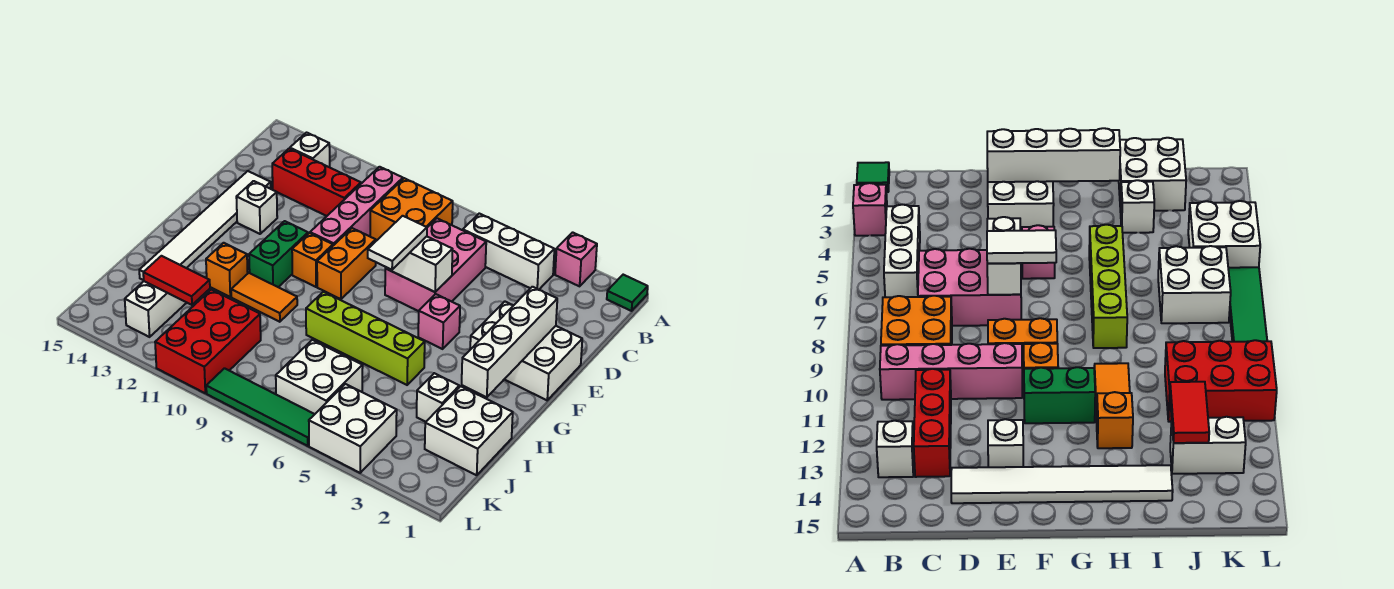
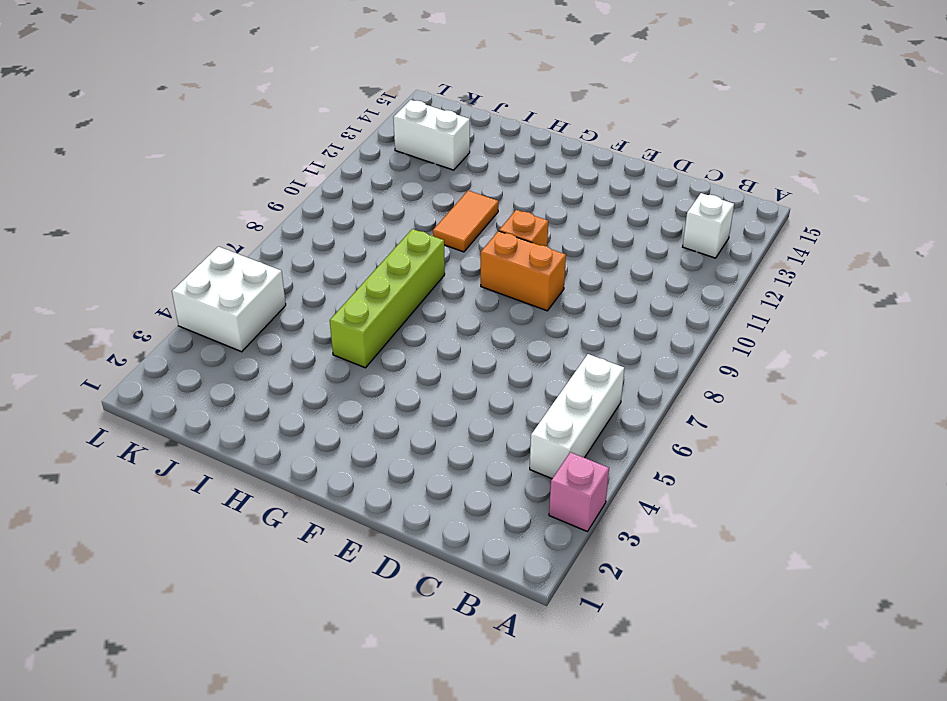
none -> green tile A1 level 1
none -> orange brick B8:C9 level 1
none -> pink brick B10:E10 level 1

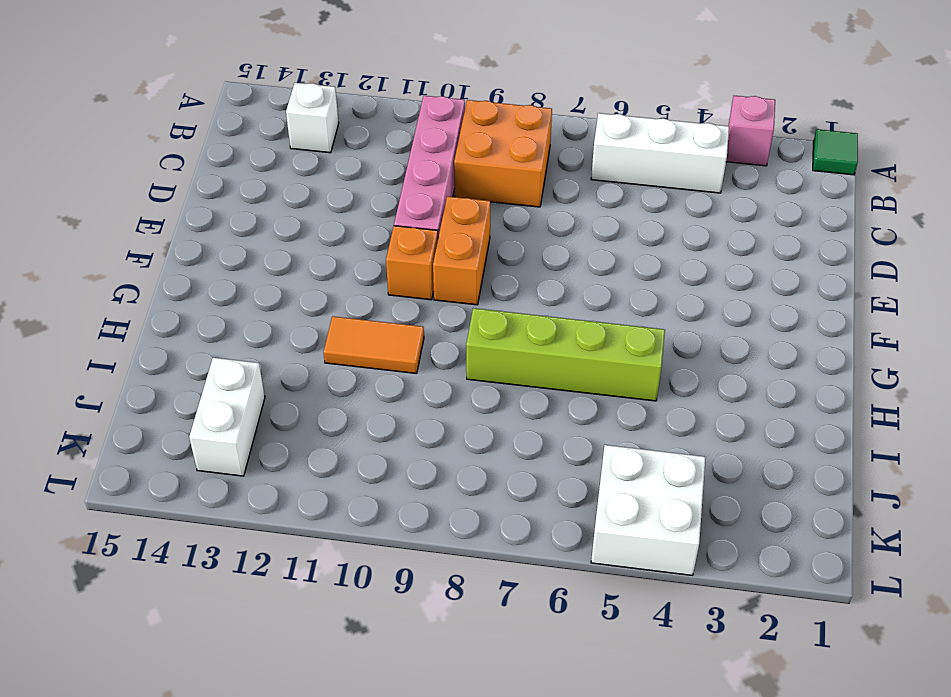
none -> pink brick C6:E7 level 1
none -> red brick C11:C13 level 1
none -> white tile D14:I14 level 1

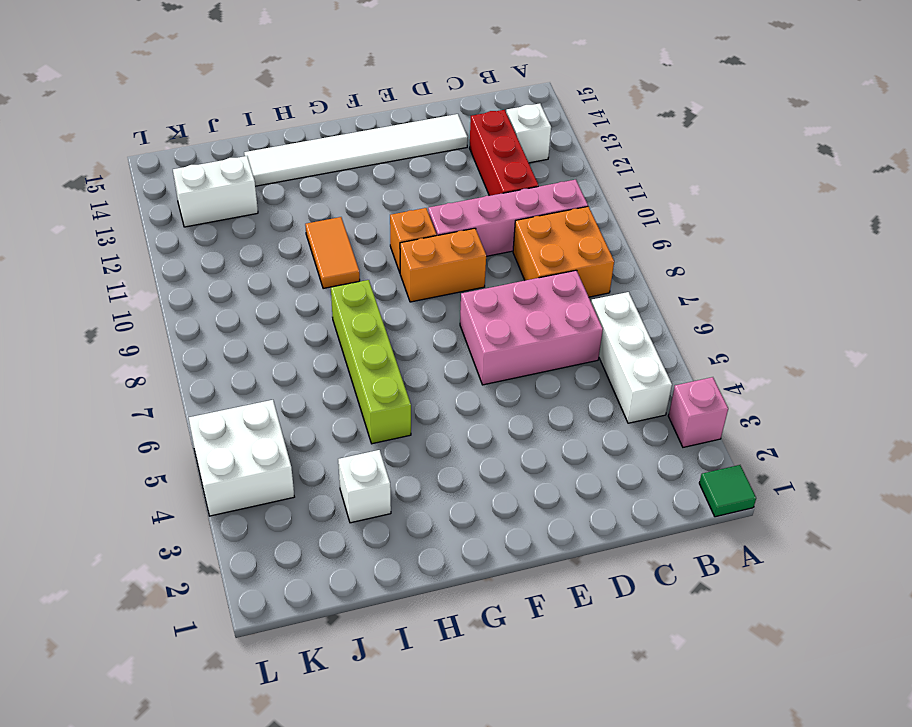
none -> white brick E1:F3 level 1
none -> white brick E13 level 1
none -> pink brick F5 level 1

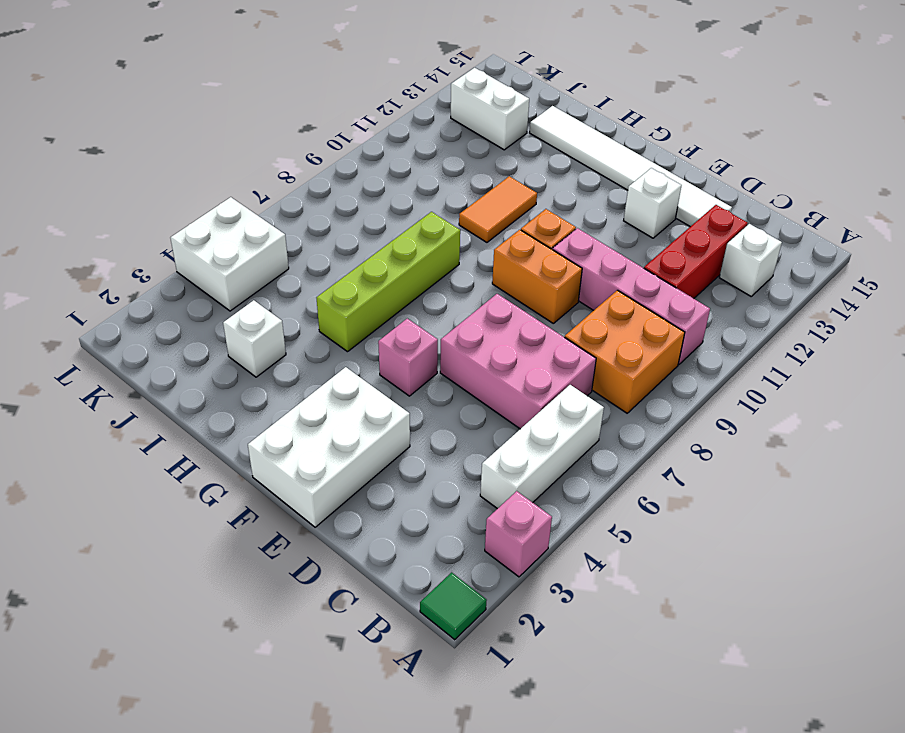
none -> green brick F11:G11 level 1
none -> orange brick H12 level 1
none -> white brick I1:J2 level 1

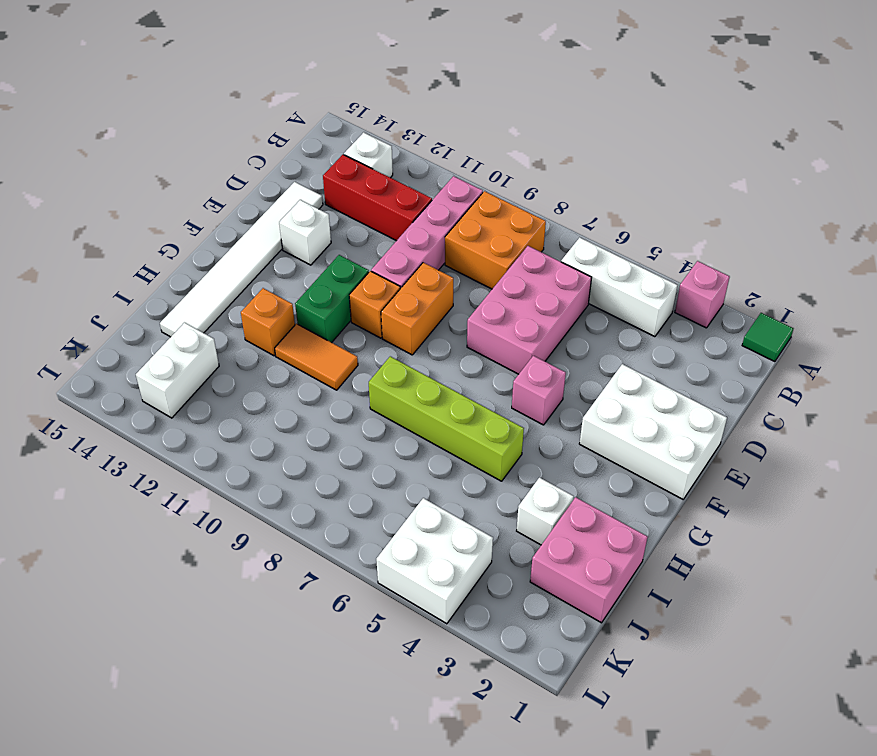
pink brick I1:J2 level 1 -> white brick I1:J2 level 1
none -> white brick J6:K7 level 1
none -> red brick J10:L11 level 1
none -> green tile L6:L9 level 1

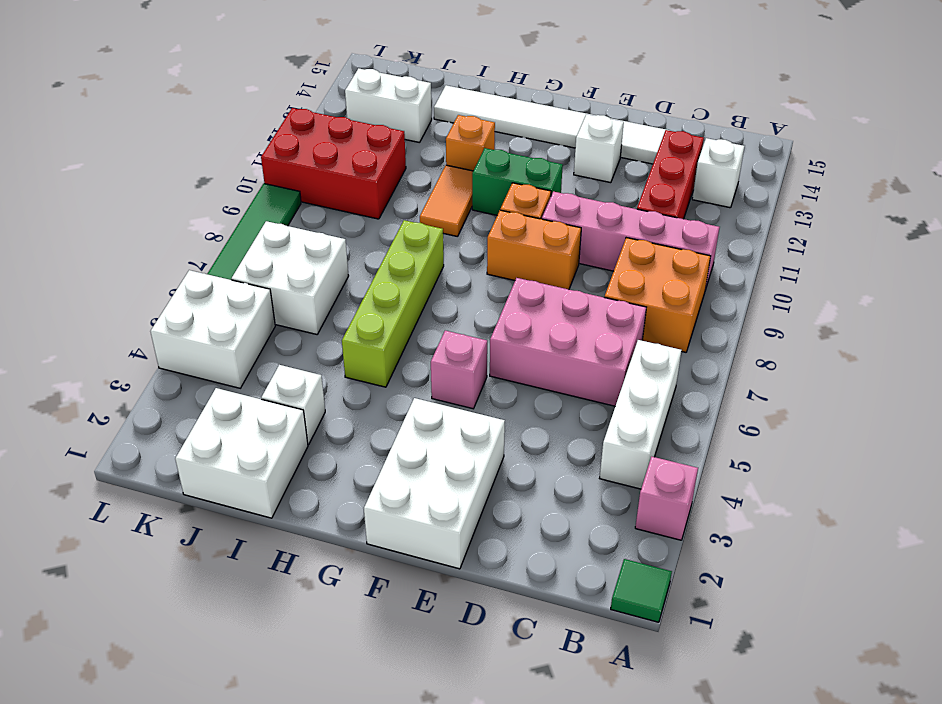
none -> white brick E2:H2 level 2
none -> white brick E6:E7 level 2
none -> red tile J12:J13 level 2

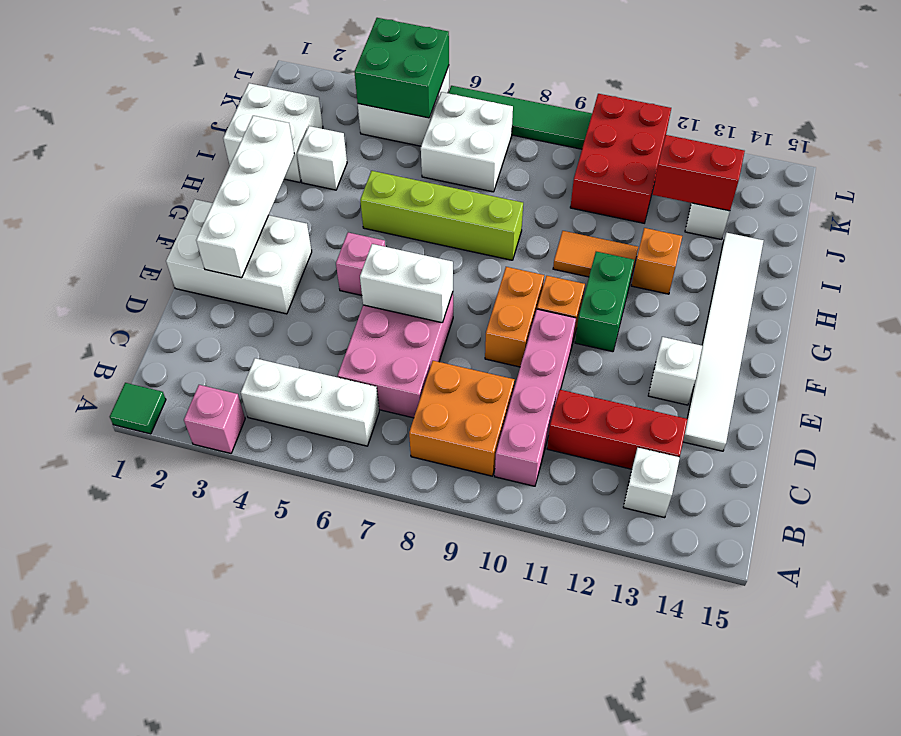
red brick J12:J13 level 2 -> red tile J12:J13 level 2
green brick K4:L5 level 2 -> none
none -> white tile E7:F7 level 3

